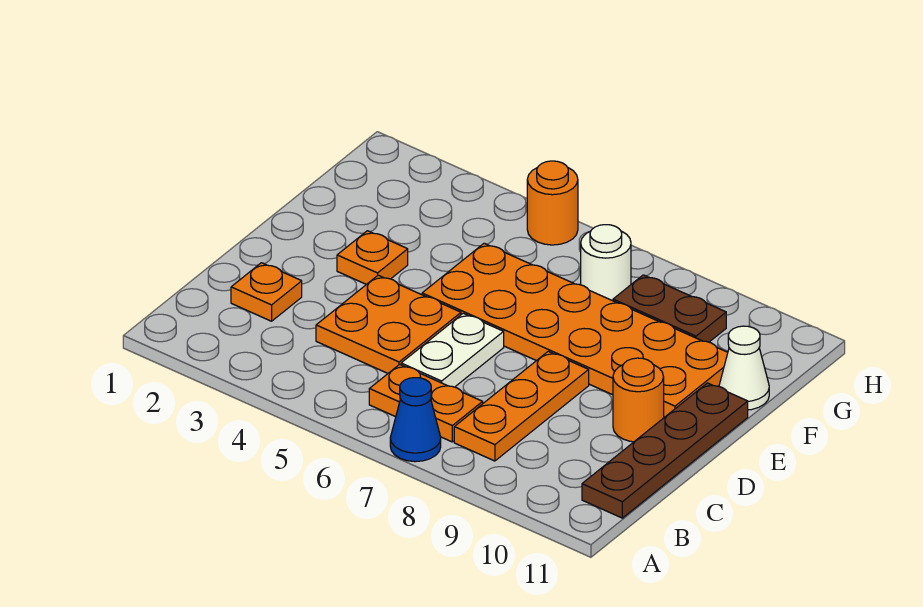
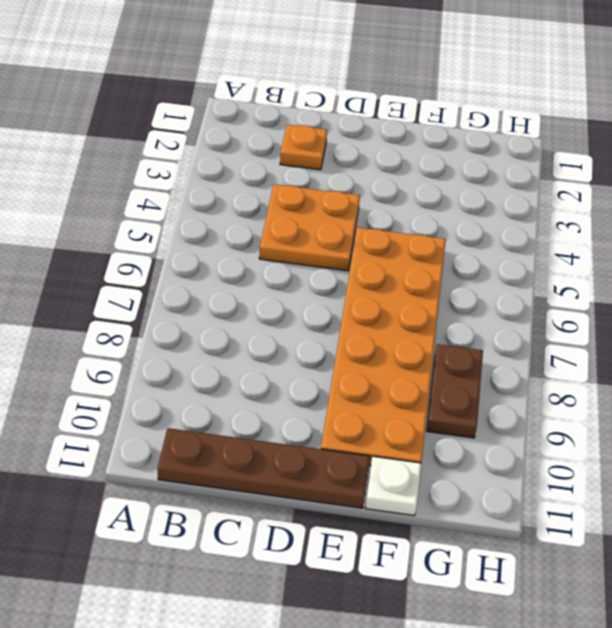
white plate F11 level 1 -> white cone F11 level 1
none -> blue cone A7 level 1
none -> orange plate B6:B7 level 1
none -> orange plate B8:D8 level 1

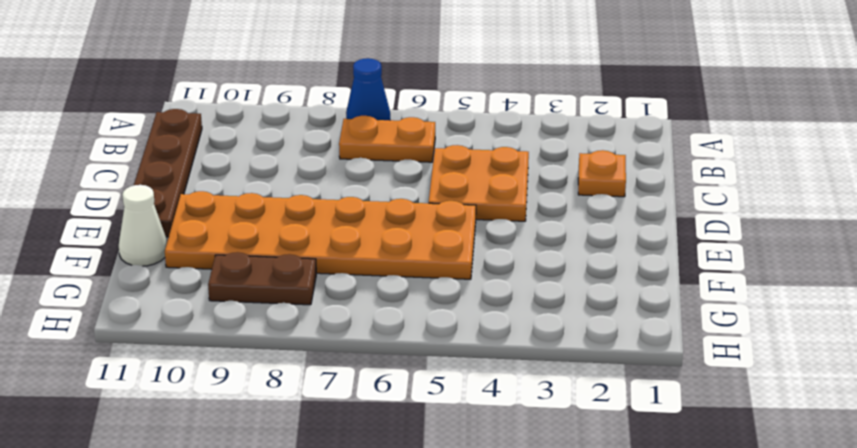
none -> orange plate B8:D8 level 1
none -> white plate C6:D6 level 1
none -> orange round brick D10 level 1

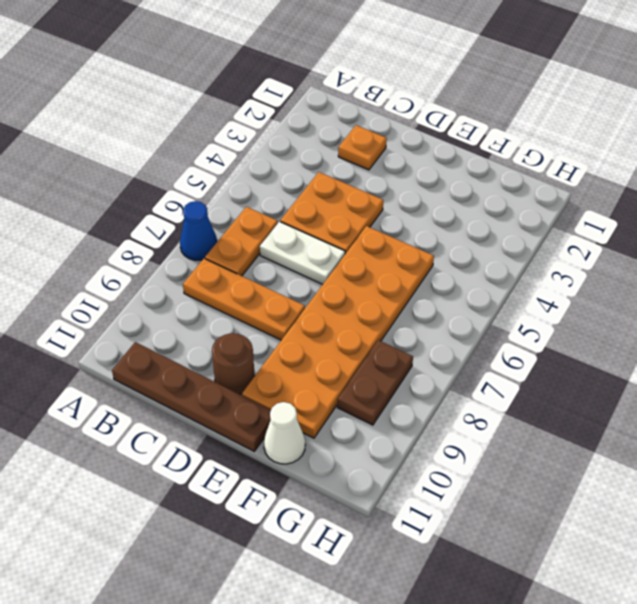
brown round brick D10 level 1 -> orange round brick D10 level 1
none -> orange plate E3 level 1
none -> white round brick G7 level 1
none -> orange round brick H5 level 1

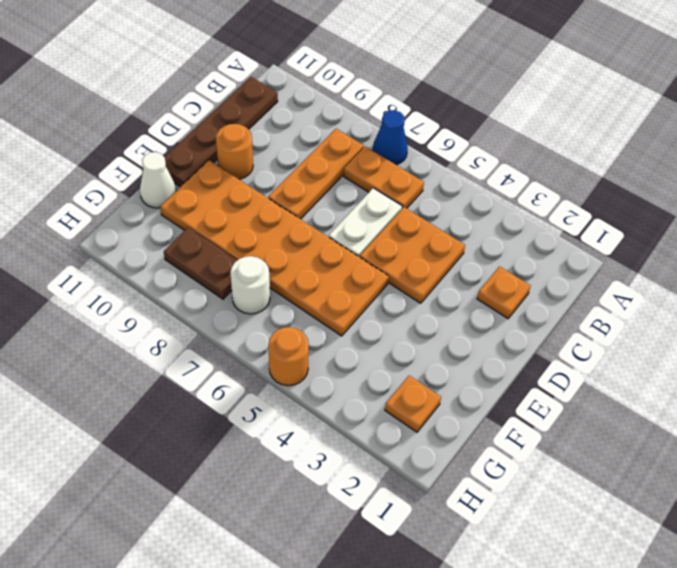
orange plate G2 level 1 -> orange plate E3 level 1

